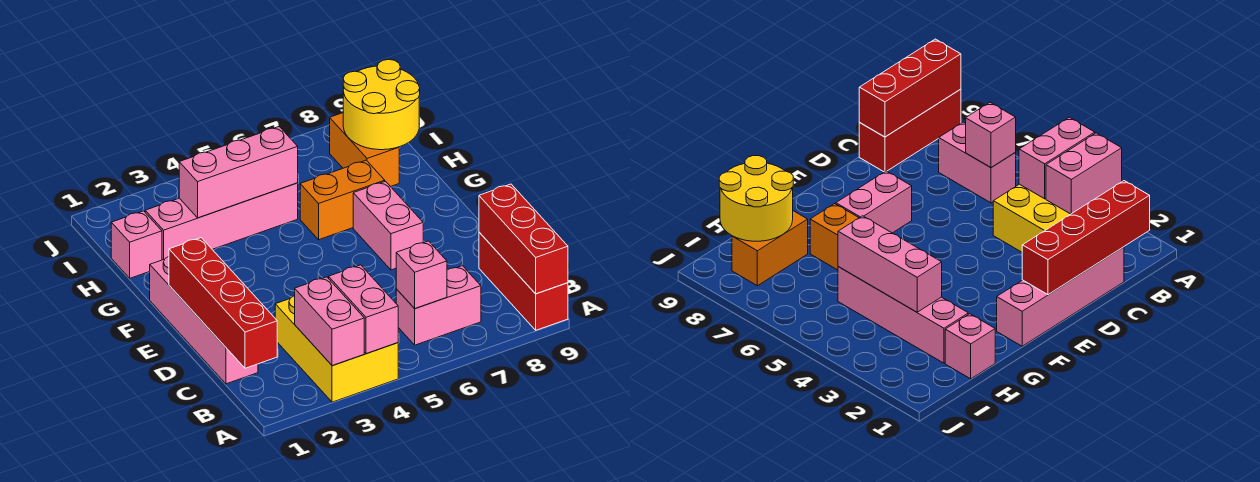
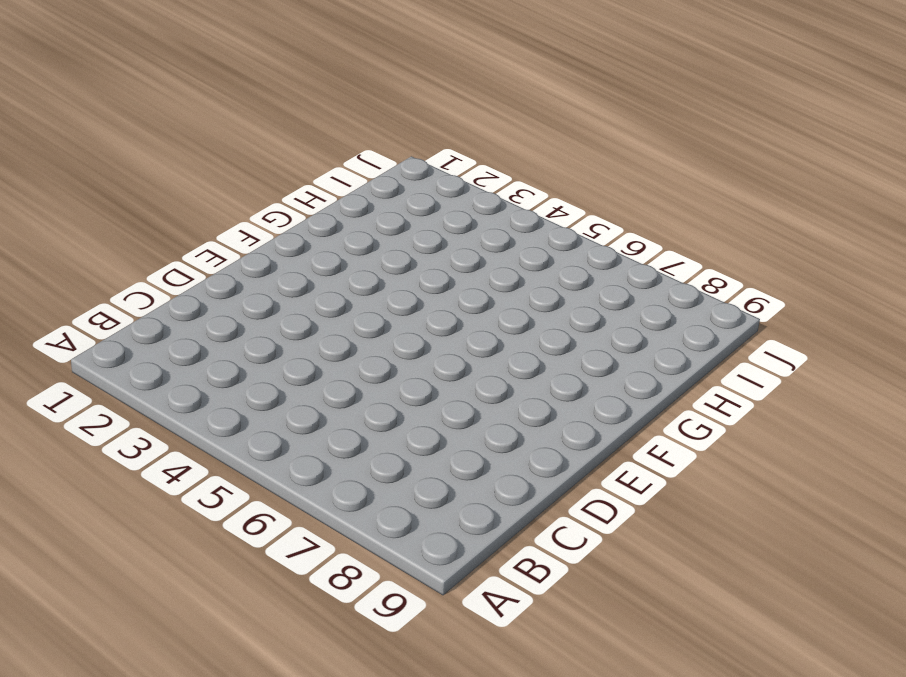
none -> yellow brick A3:C4 level 1
none -> red brick A9:C9 level 1
none -> pink brick B6:B7 level 1

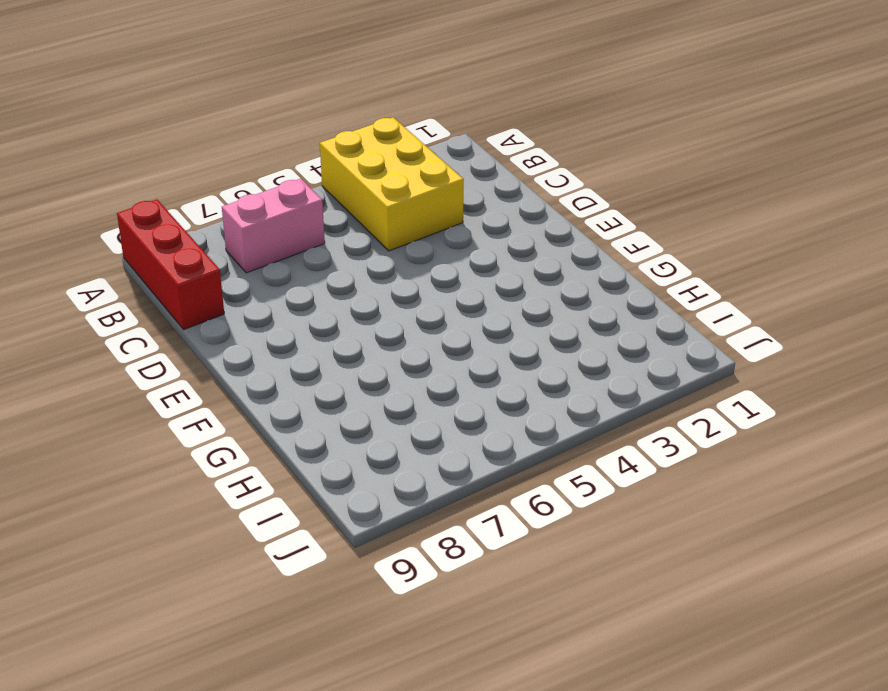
none -> pink brick C1:F1 level 1
none -> pink brick E7:F7 level 1
none -> orange brick G6:G7 level 1

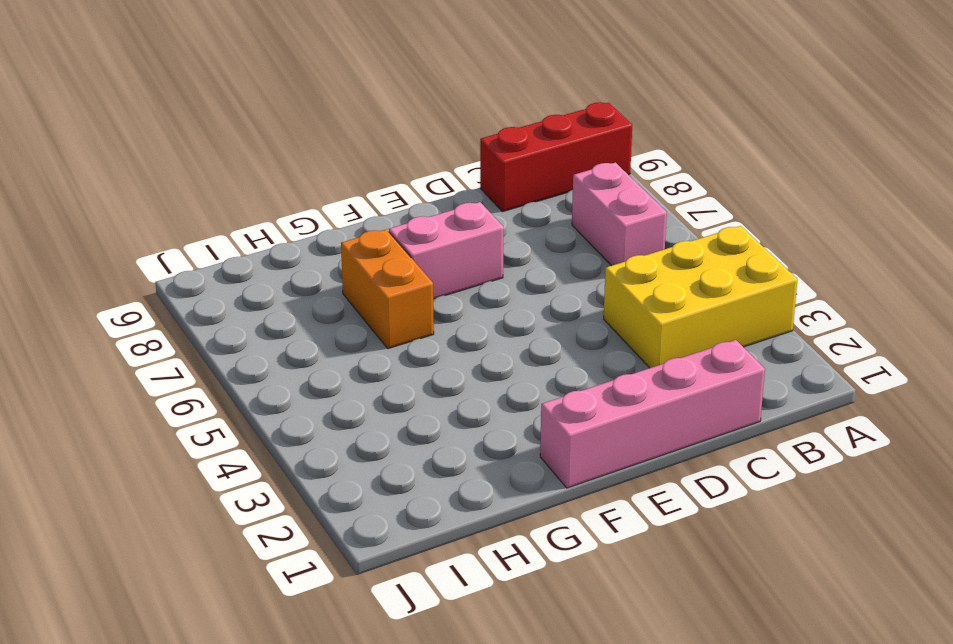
none -> pink brick H1 level 1
none -> pink brick H2:H5 level 1
none -> orange brick H8:I8 level 1

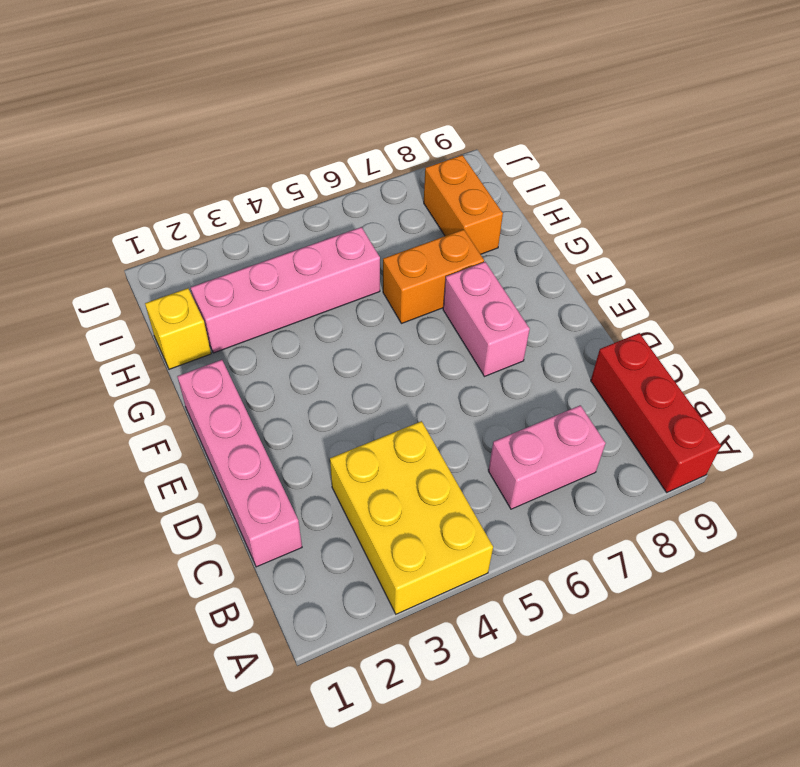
yellow brick H1 level 1 -> pink brick H1 level 1
none -> pink brick A3:B3 level 2
none -> pink brick A4:B4 level 2
none -> red brick A9:C9 level 2

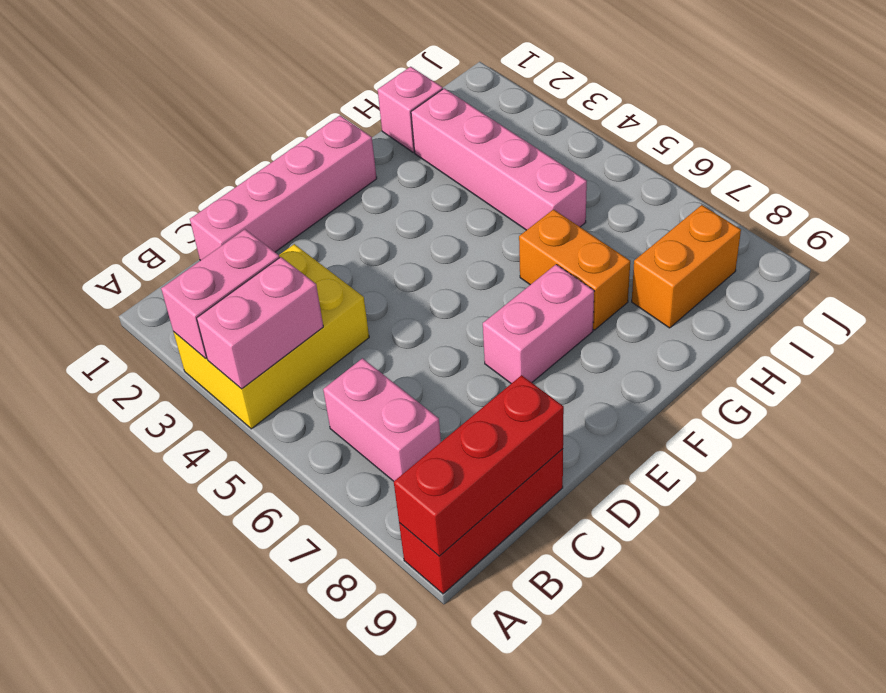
none -> red brick B1:E1 level 2
none -> pink brick B6 level 2
none -> pink brick H3:H5 level 2

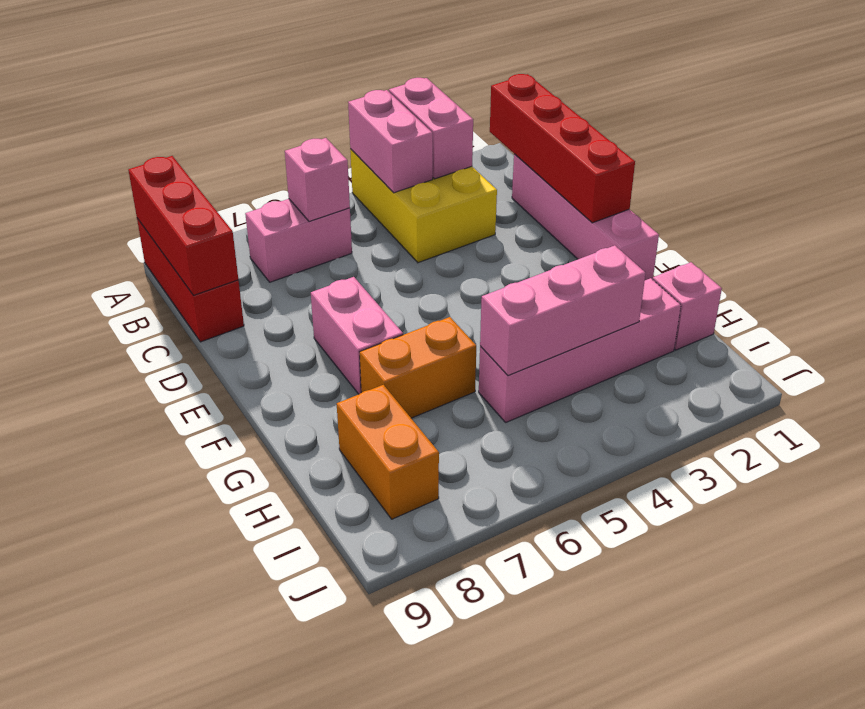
none -> yellow round brick H8:I9 level 2

